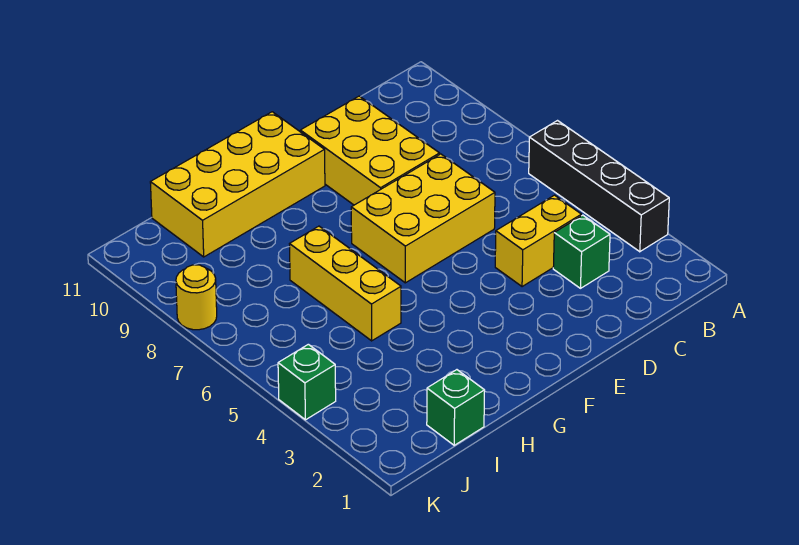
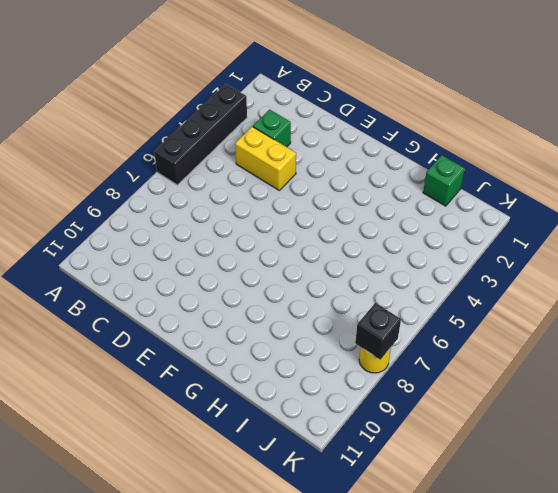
black brick K8 level 2 -> none
none -> yellow brick D6:F7 level 1
none -> yellow brick D8:E10 level 1

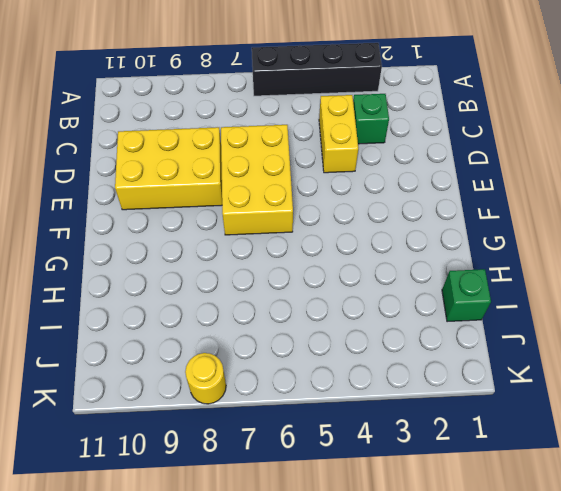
none -> yellow brick F10:I11 level 1
none -> yellow brick H5:H7 level 1

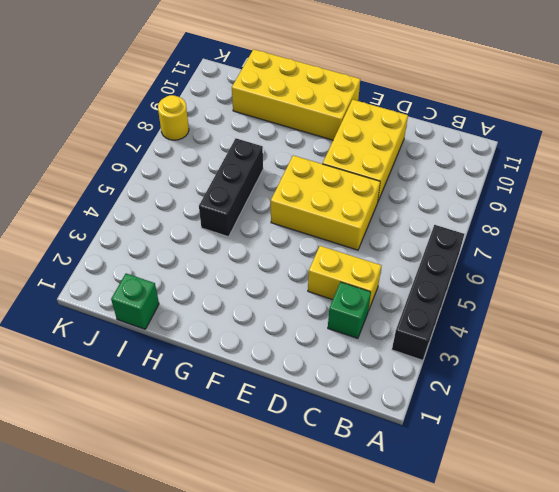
black brick H5:H7 level 1 -> yellow brick H5:H7 level 1
none -> green brick K4 level 1

